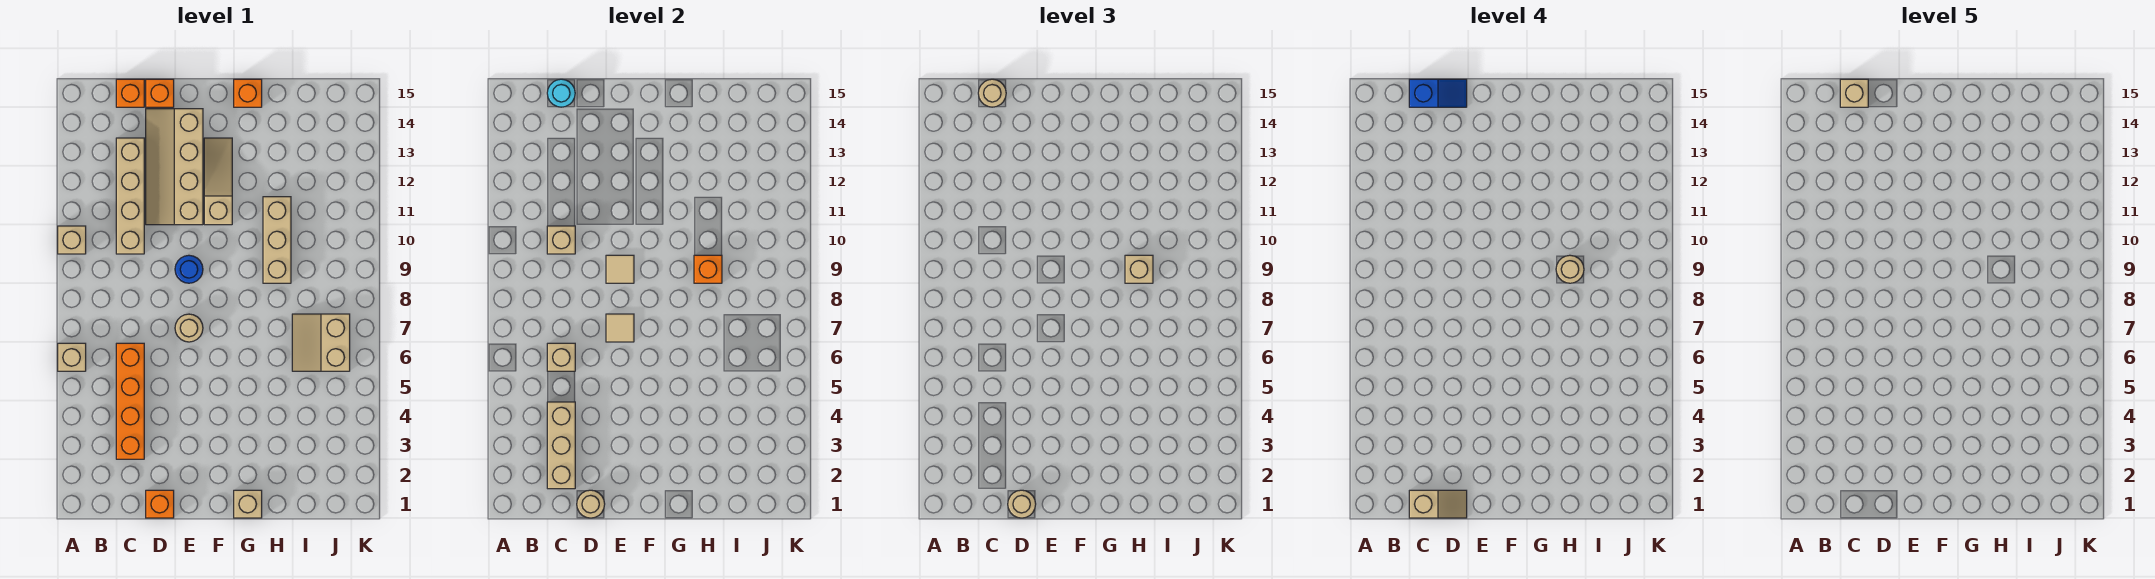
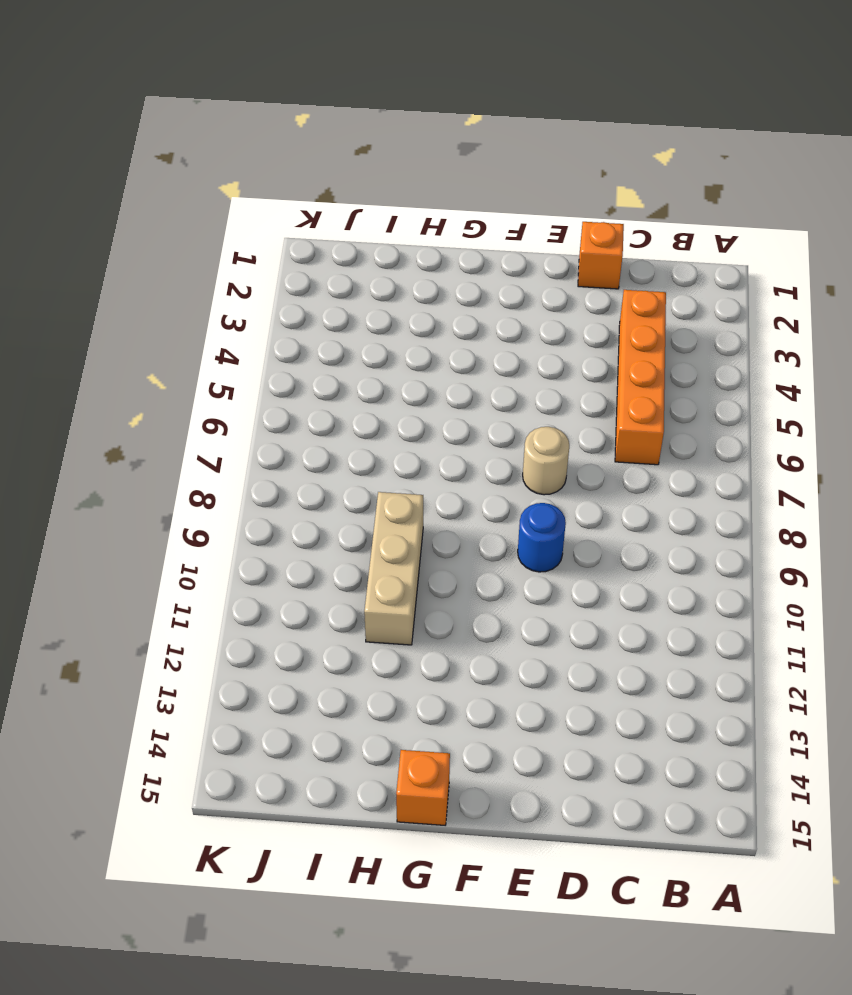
none -> tan brick A6 level 1
none -> tan brick A10 level 1
none -> tan brick C10:C13 level 1
none -> orange brick C15 level 1

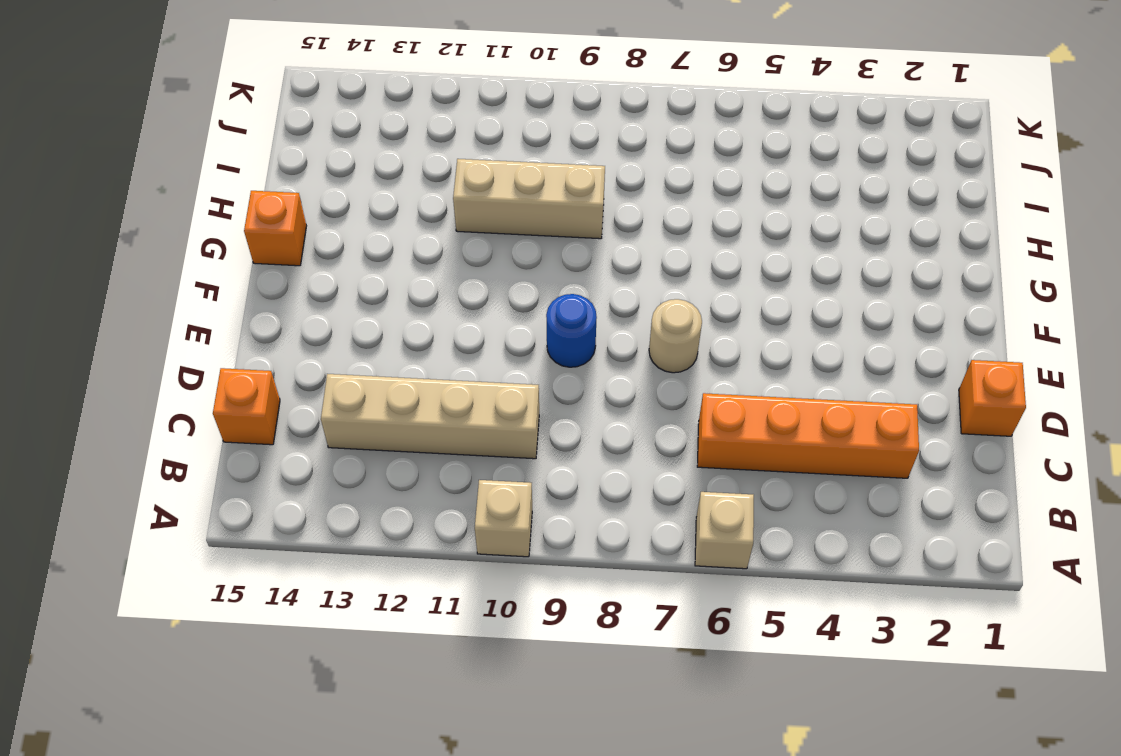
none -> tan slope D11:E14 level 1 top E
none -> orange brick D15 level 1
none -> tan slope F11:F13 level 1 top 11
none -> tan brick G1 level 1

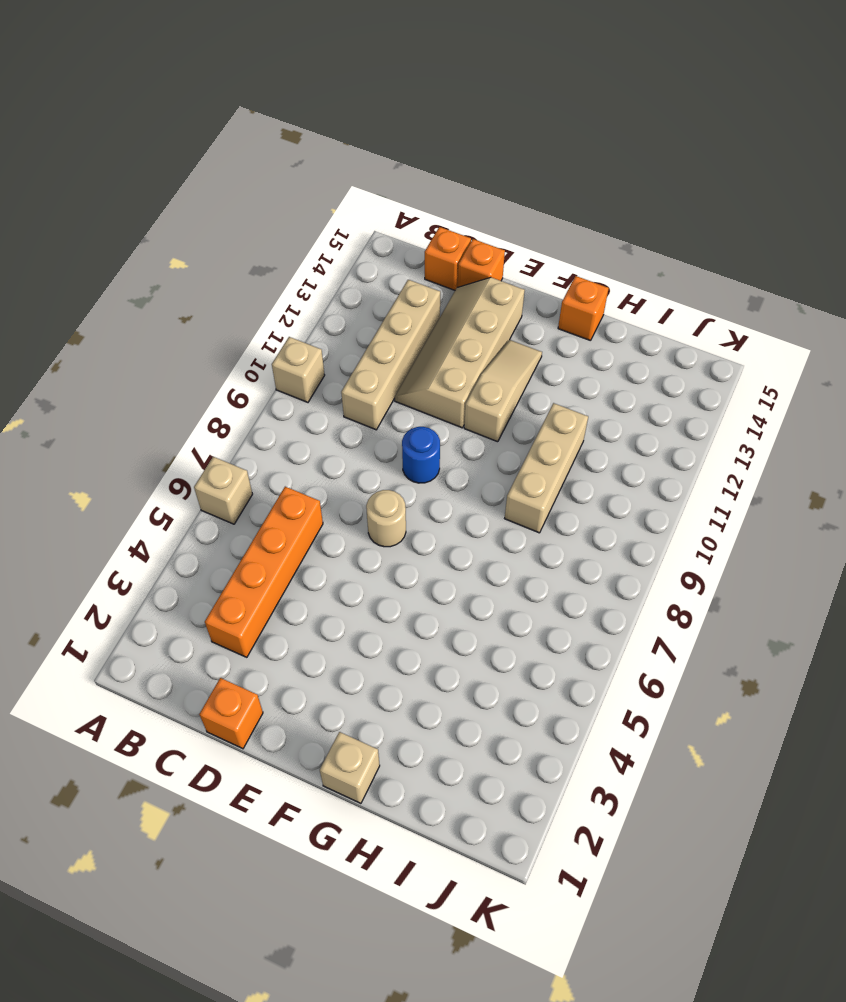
none -> tan slope I6:J7 level 1 top J
none -> tan brick C2:C4 level 2
none -> tan brick C6 level 2
none -> tan brick C10 level 2

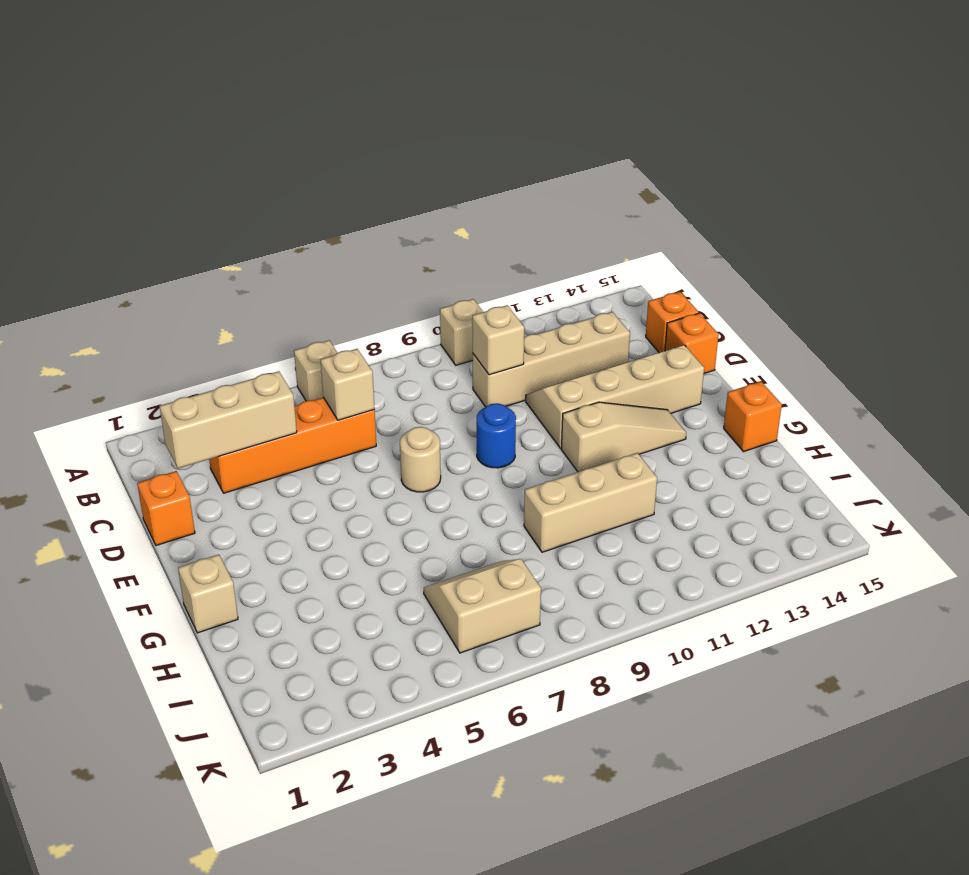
none -> cyan round brick C15 level 2
none -> tan round brick D1 level 2
none -> tan tile E7 level 2
none -> tan tile E9 level 2

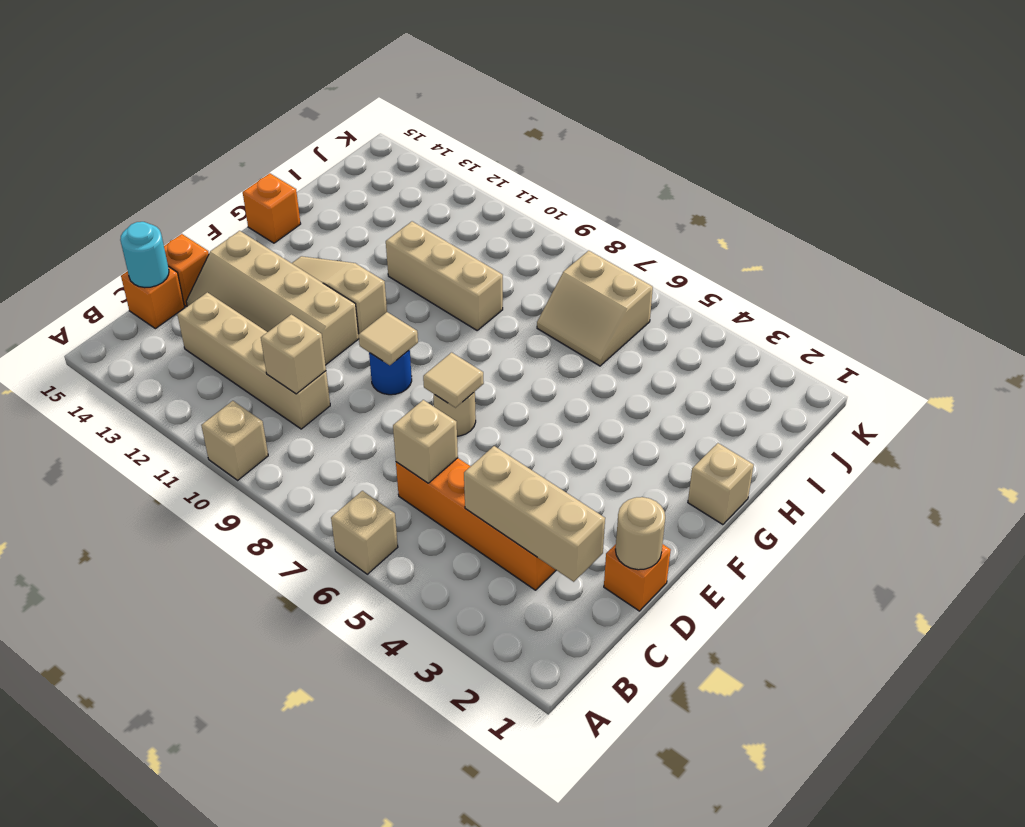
none -> orange brick H9 level 2
none -> tan round brick C15 level 3
none -> tan round brick D1 level 3
none -> tan brick H9 level 3

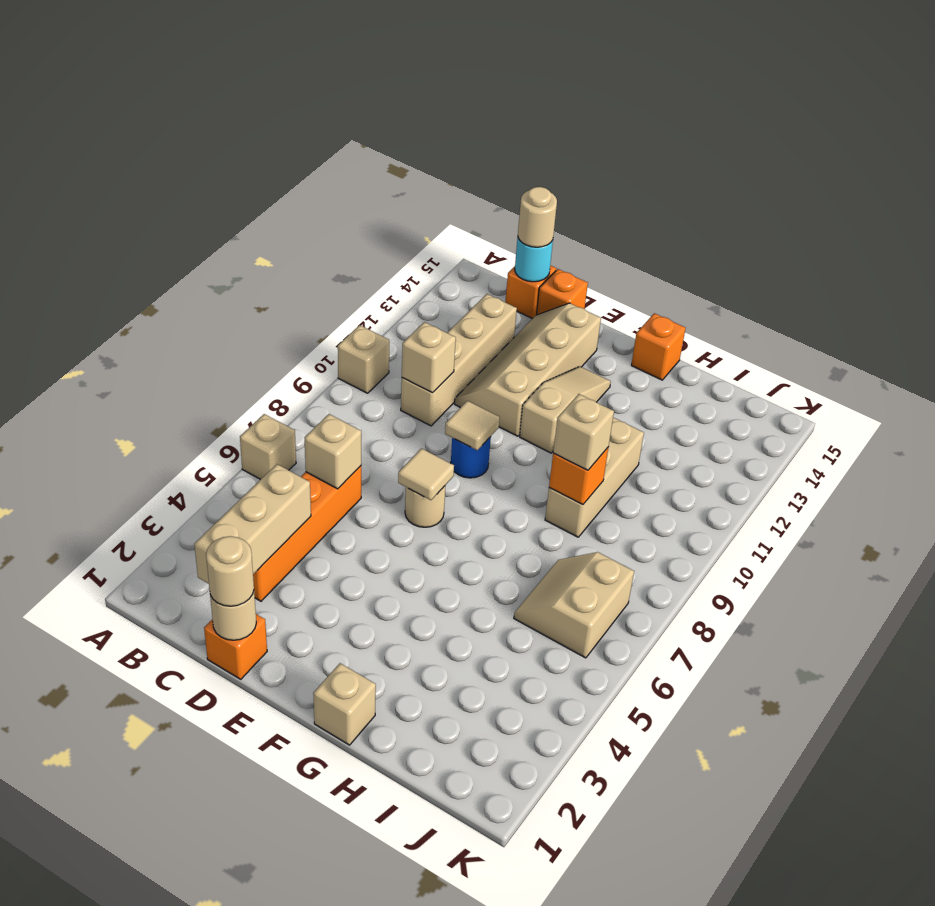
none -> tan slope C1:D1 level 4 top C
none -> blue slope C15:D15 level 4 top C
none -> tan round brick H9 level 4
none -> tan brick C15 level 5

